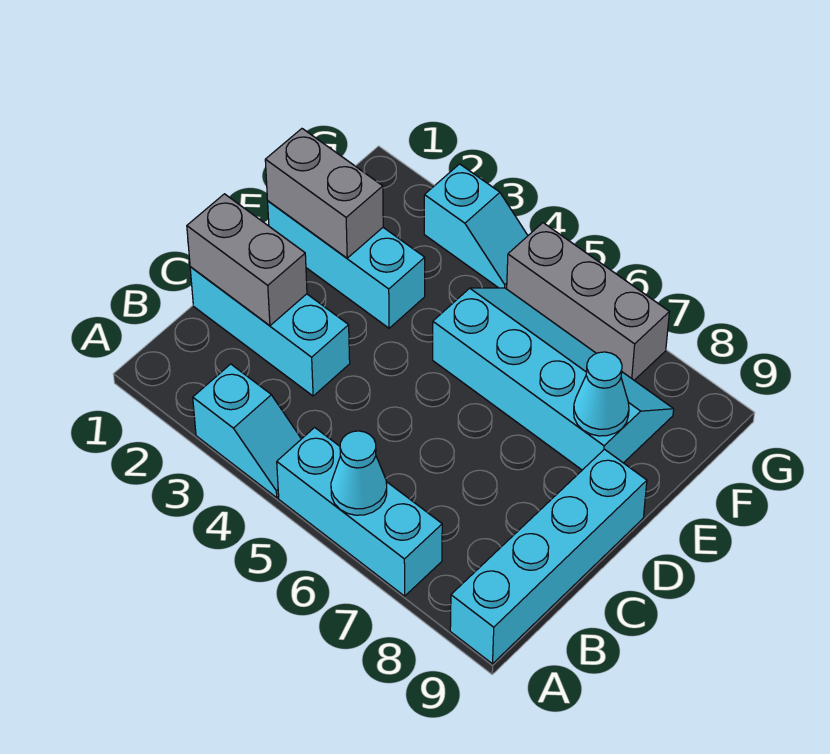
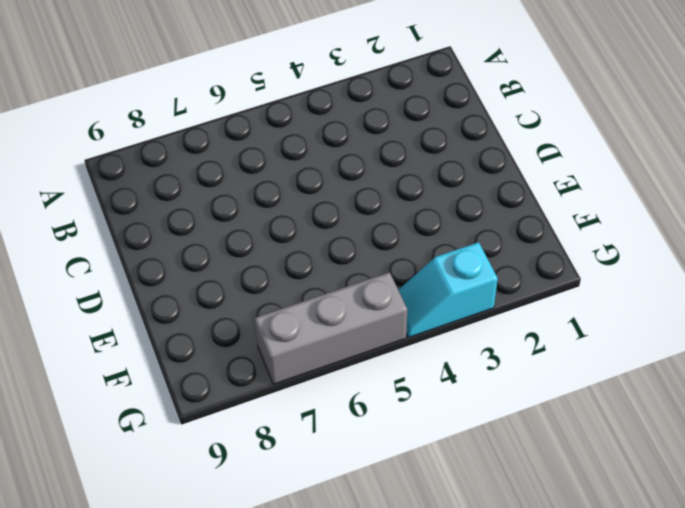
none -> cyan slope A3:A4 level 1 top 3
none -> cyan brick A5:A7 level 1
none -> cyan brick A9:D9 level 1

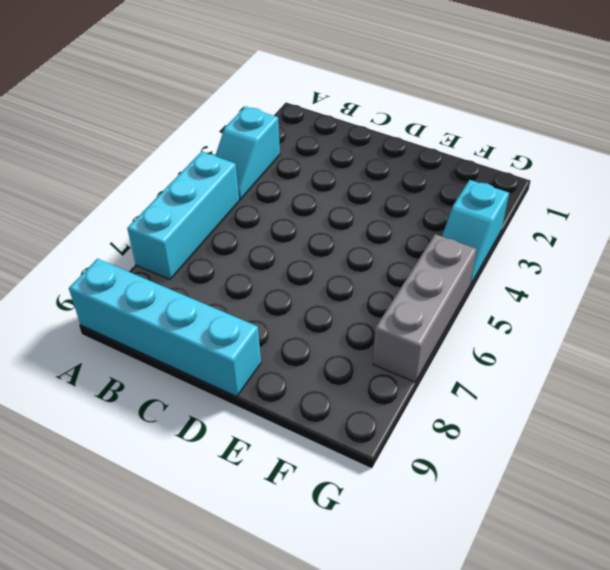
none -> cyan brick C1:C3 level 1
none -> cyan brick E1:E3 level 1
none -> cyan slope E5:F8 level 1 top E

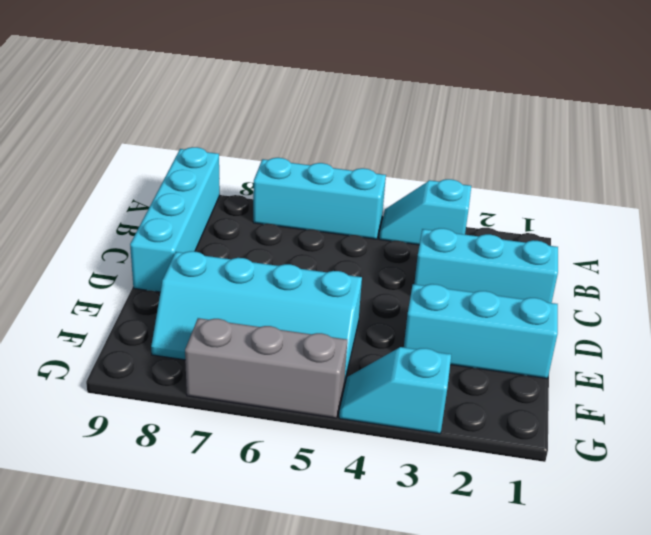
none -> cyan cone A6 level 2
none -> grey brick C1:C2 level 2
none -> grey brick E1:E2 level 2

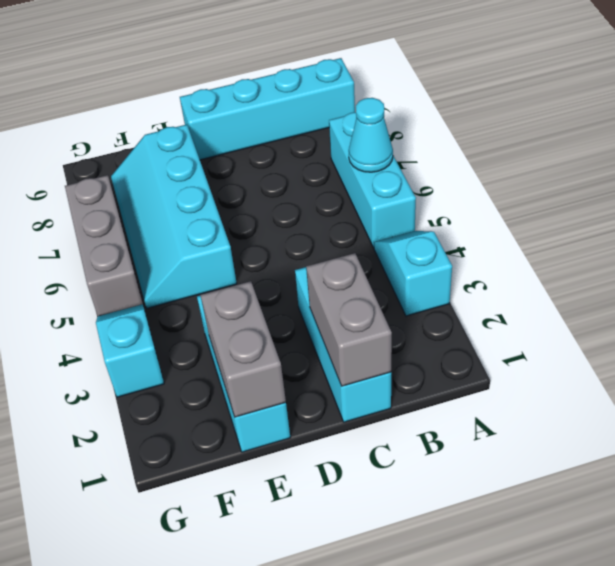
none -> cyan cone E8 level 2

